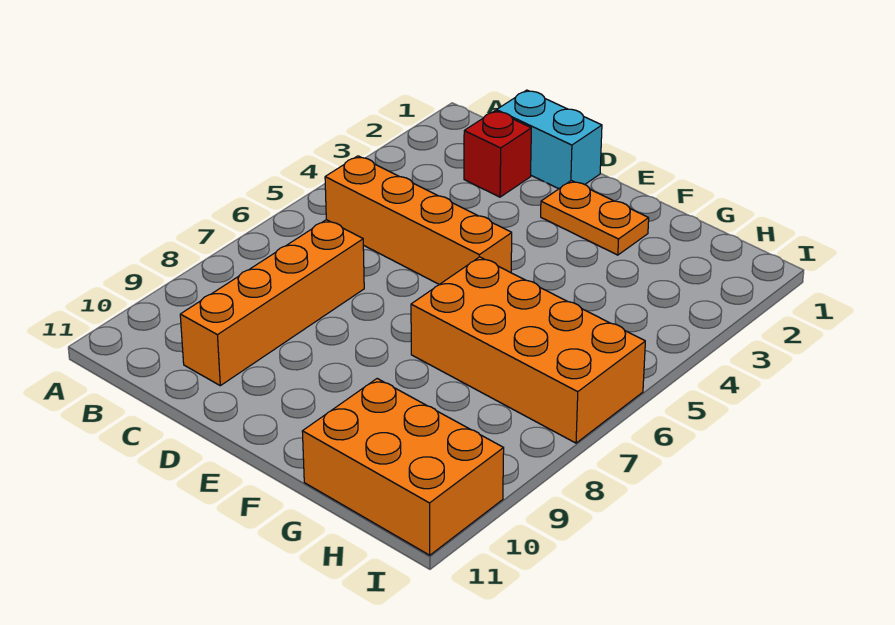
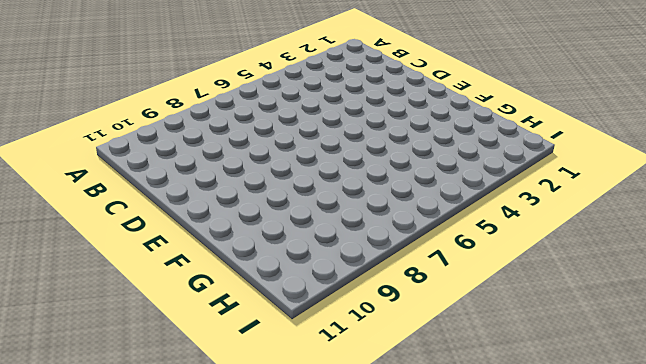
none -> orange brick B5:E5 level 1
none -> cyan brick C1:D1 level 1

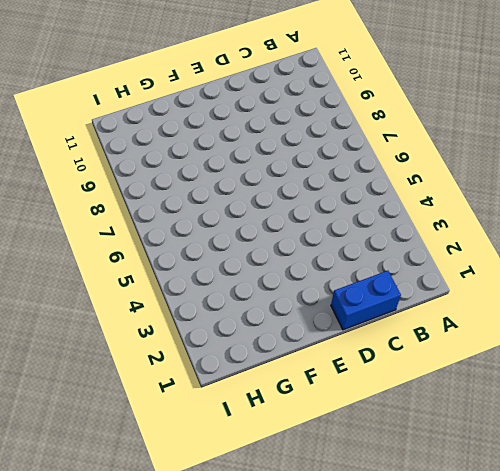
blue brick C1:D1 level 1 -> cyan brick C1:D1 level 1
none -> orange brick B5:E5 level 1
none -> red brick C2 level 1

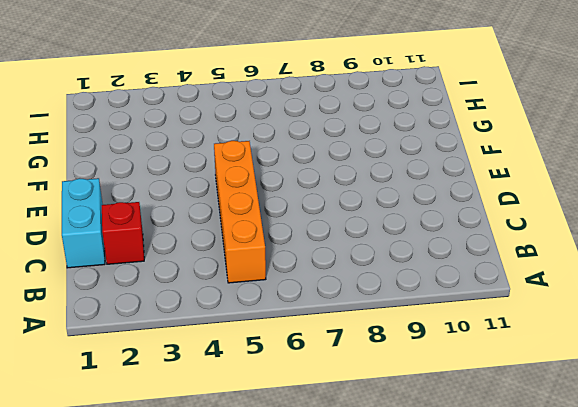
none -> orange brick C7:C10 level 1
none -> orange plate E2:F2 level 1

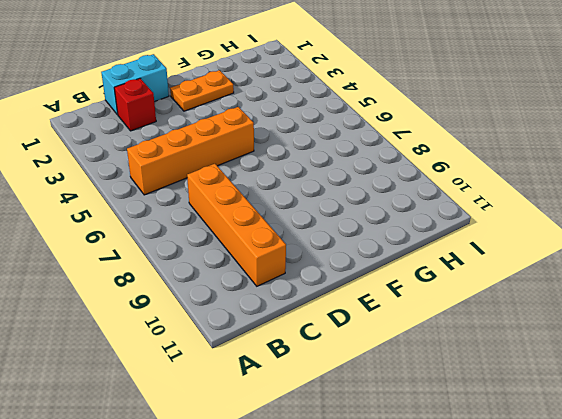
none -> orange brick F6:I7 level 1
none -> orange brick G10:I11 level 1

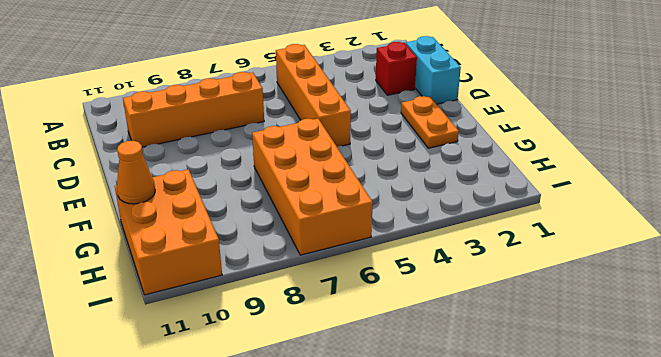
orange cone G11 level 2 -> none

